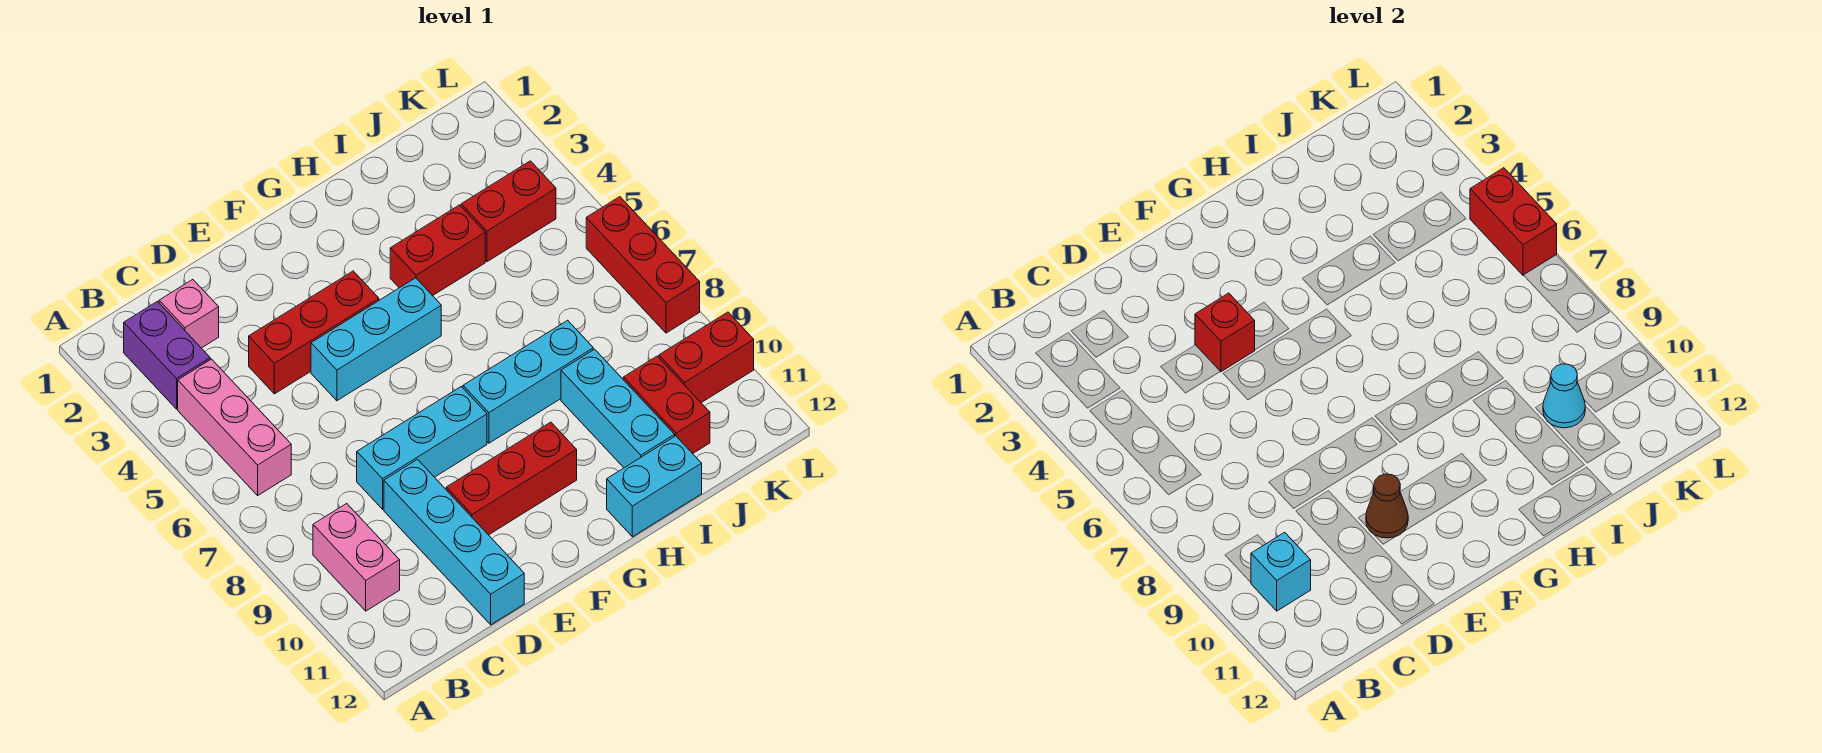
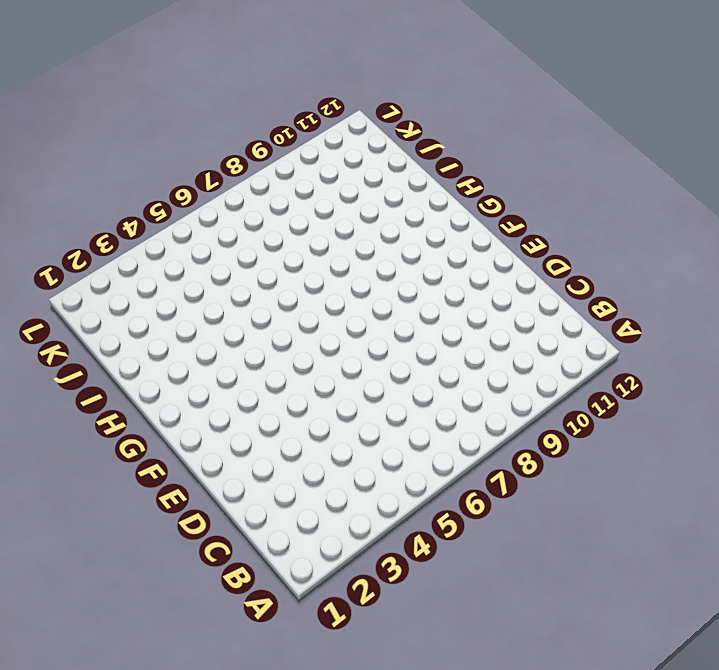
none -> purple brick B2:B3 level 1
none -> pink brick B4:B6 level 1
none -> pink brick B9:B10 level 1

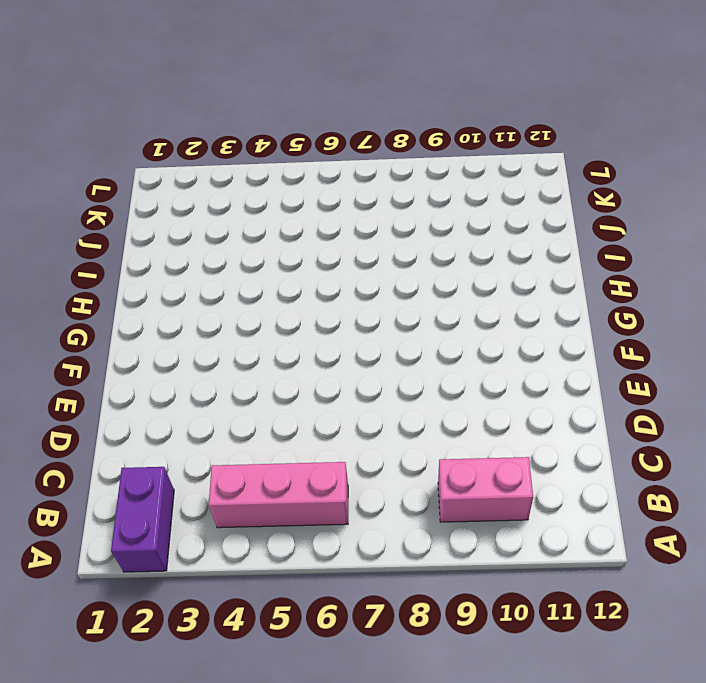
purple brick A2:B2 level 1 -> purple brick B2:B3 level 1
none -> pink brick C2 level 1
none -> red brick D4:F4 level 1
none -> cyan brick D8:F8 level 1

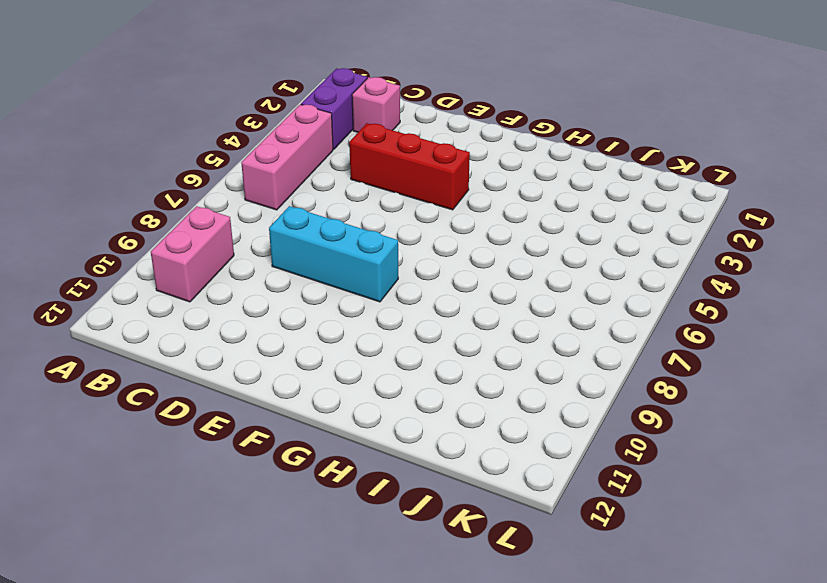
none -> cyan brick D9:D12 level 1
none -> cyan brick E5:G5 level 1
none -> red brick E10:G10 level 1

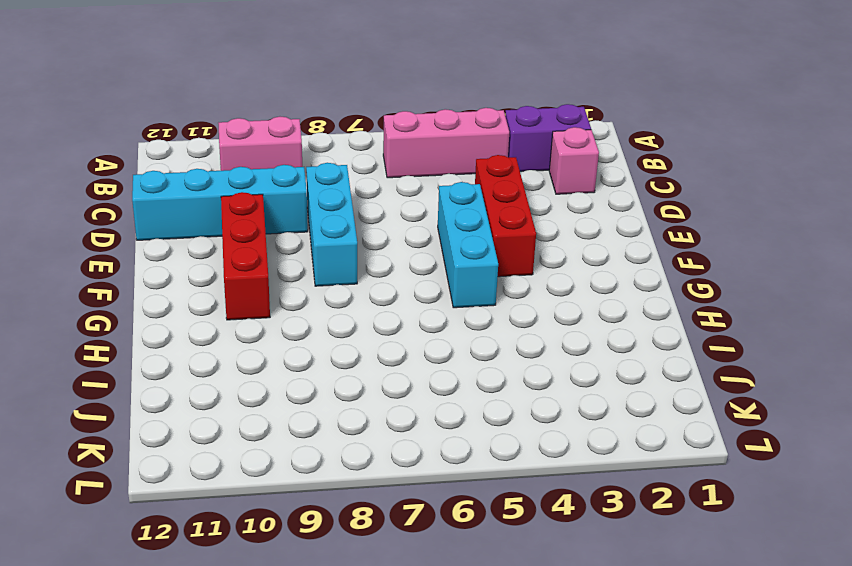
none -> cyan brick G8:I8 level 1
none -> red brick H4:I4 level 1
none -> cyan brick H12:I12 level 1

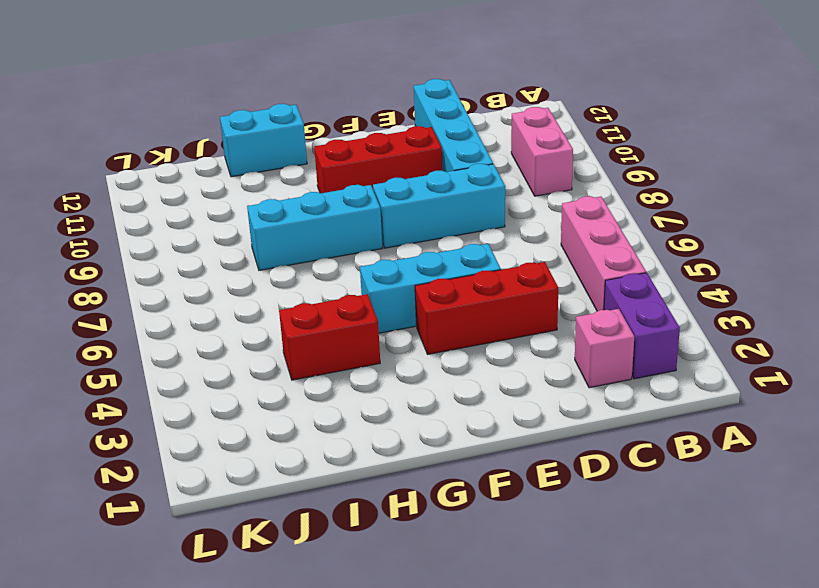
none -> cyan brick I9:I11 level 1
none -> red brick J4:K4 level 1
none -> red brick J10:J11 level 1

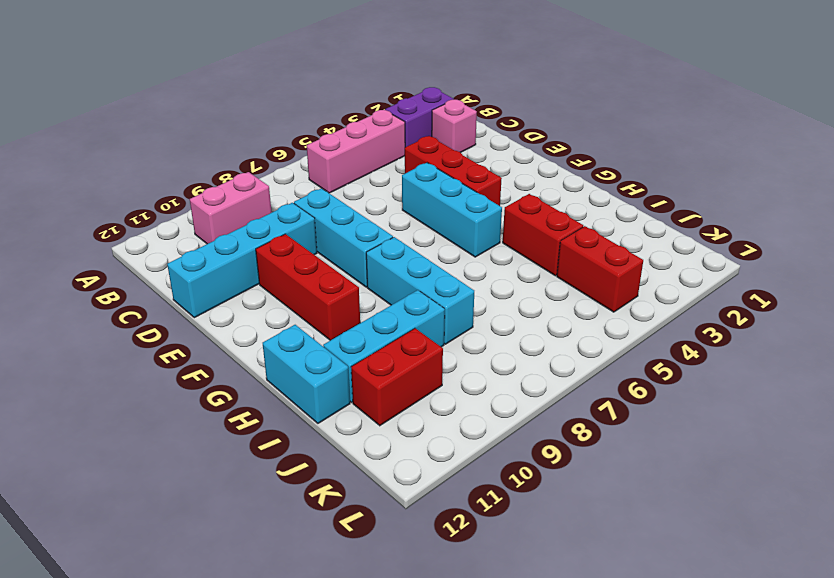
none -> red brick K10:L10 level 1
none -> red brick L6:L8 level 1
none -> cyan brick B10 level 2

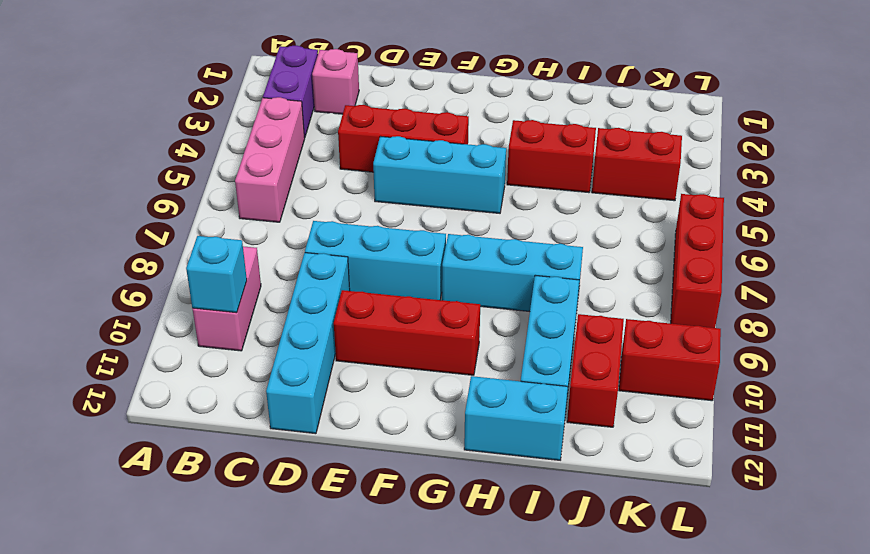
none -> red brick E4 level 2
none -> brown cone E10 level 2
none -> cyan cone J10 level 2

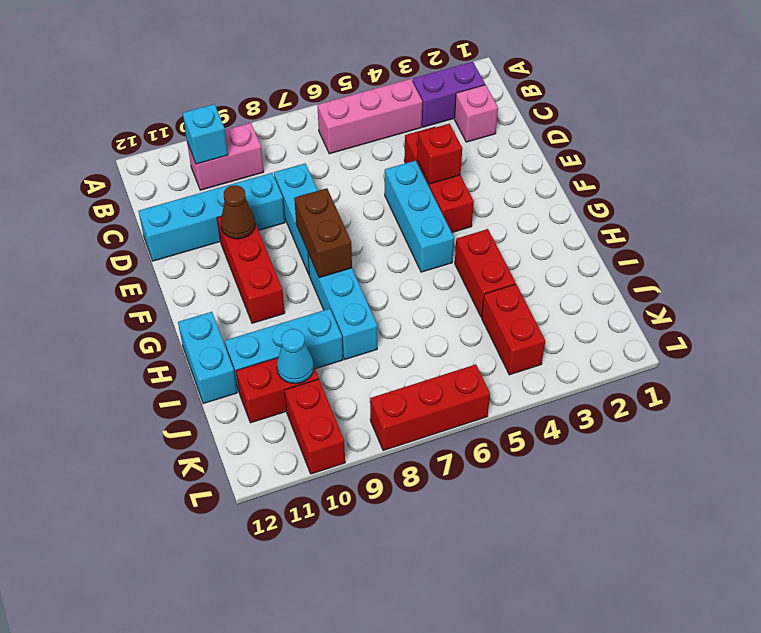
brown brick F8:G8 level 2 -> none
none -> red brick L5:L6 level 2

